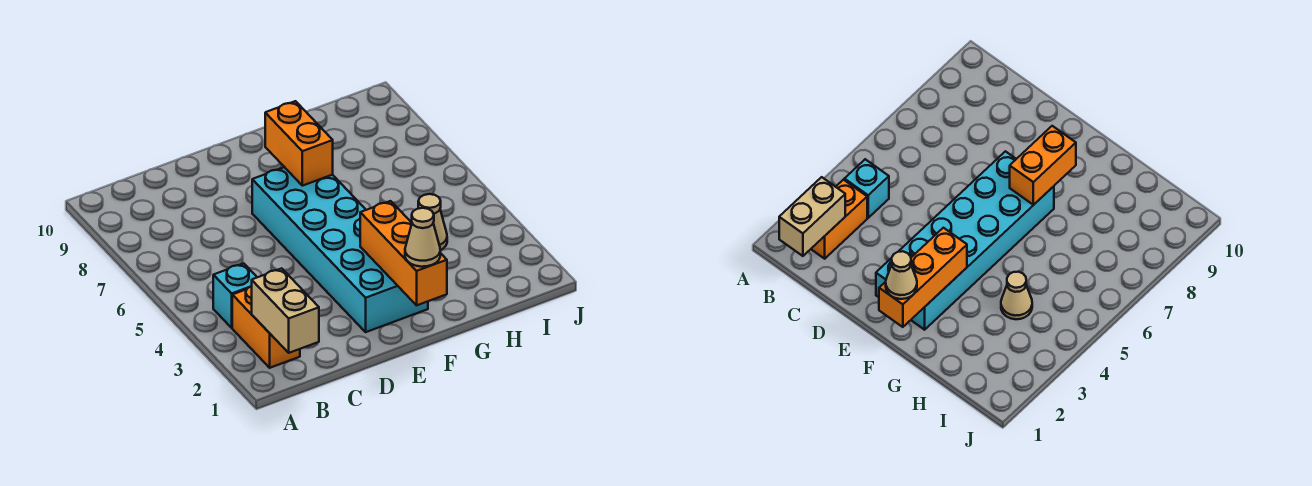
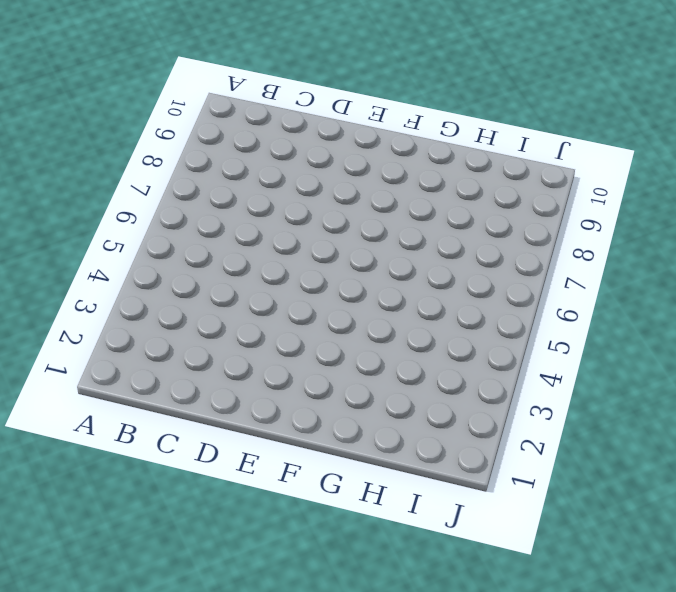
none -> orange brick B2:B3 level 1
none -> cyan brick B4 level 1

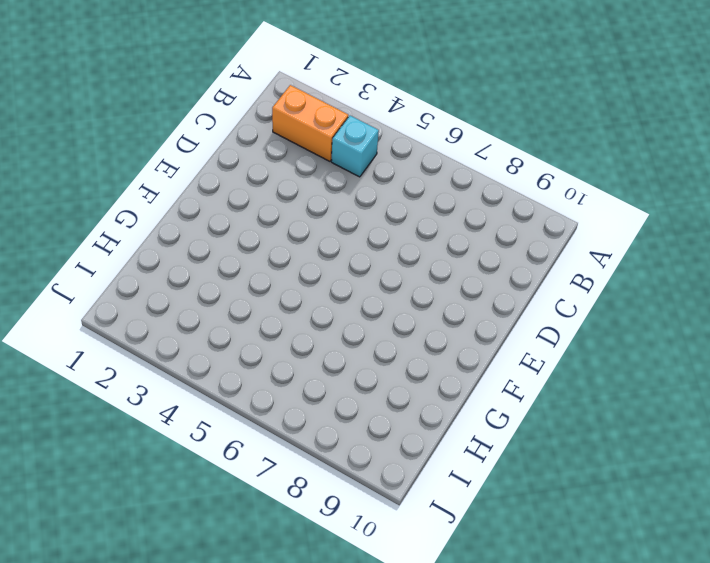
none -> cyan brick E2:F7 level 1
none -> tan cone H4 level 1

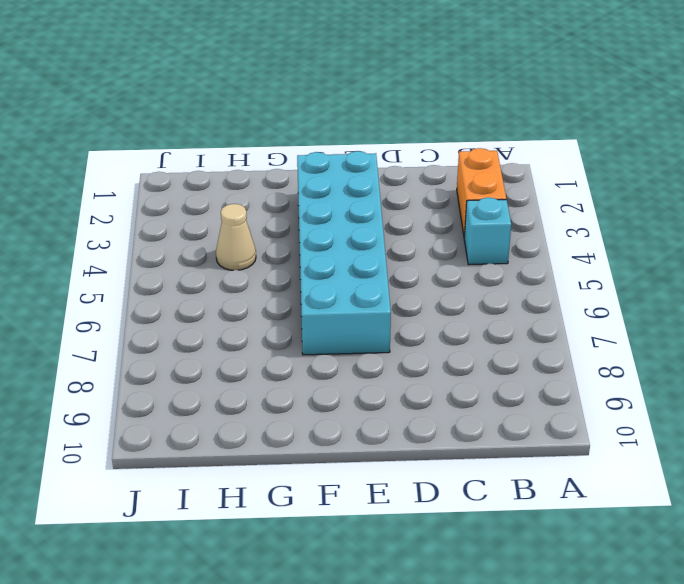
none -> tan brick B1:B2 level 2
none -> orange brick F1:F3 level 2

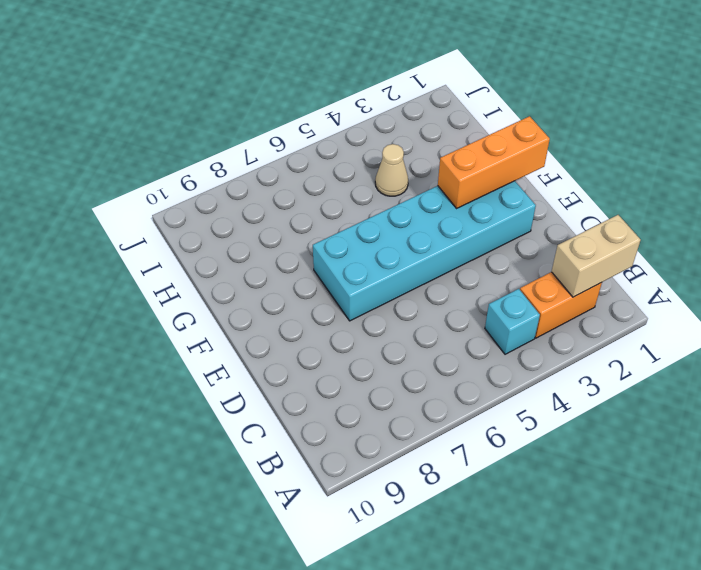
none -> orange brick F7:F8 level 2
none -> tan cone F1 level 3

